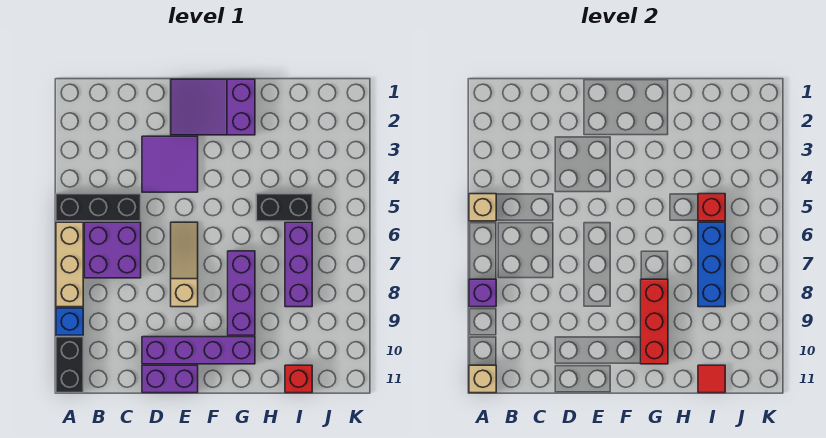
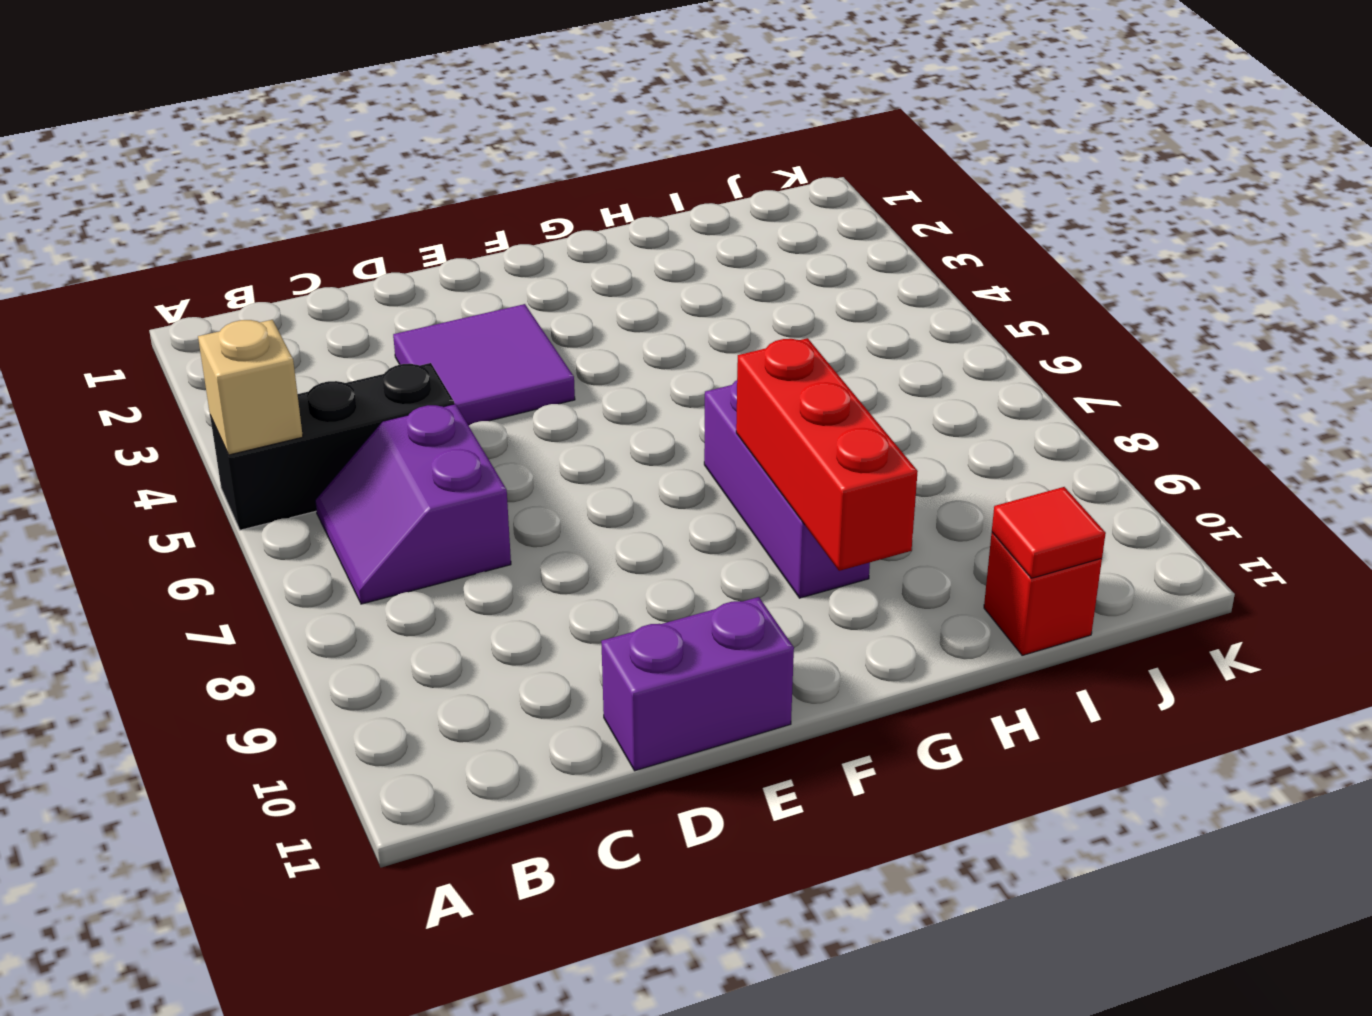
purple slope B6:C7 level 1 top C -> purple brick B6:C7 level 1
none -> tan brick A6:A8 level 1
none -> blue brick A9 level 1
none -> black brick A10:A11 level 1

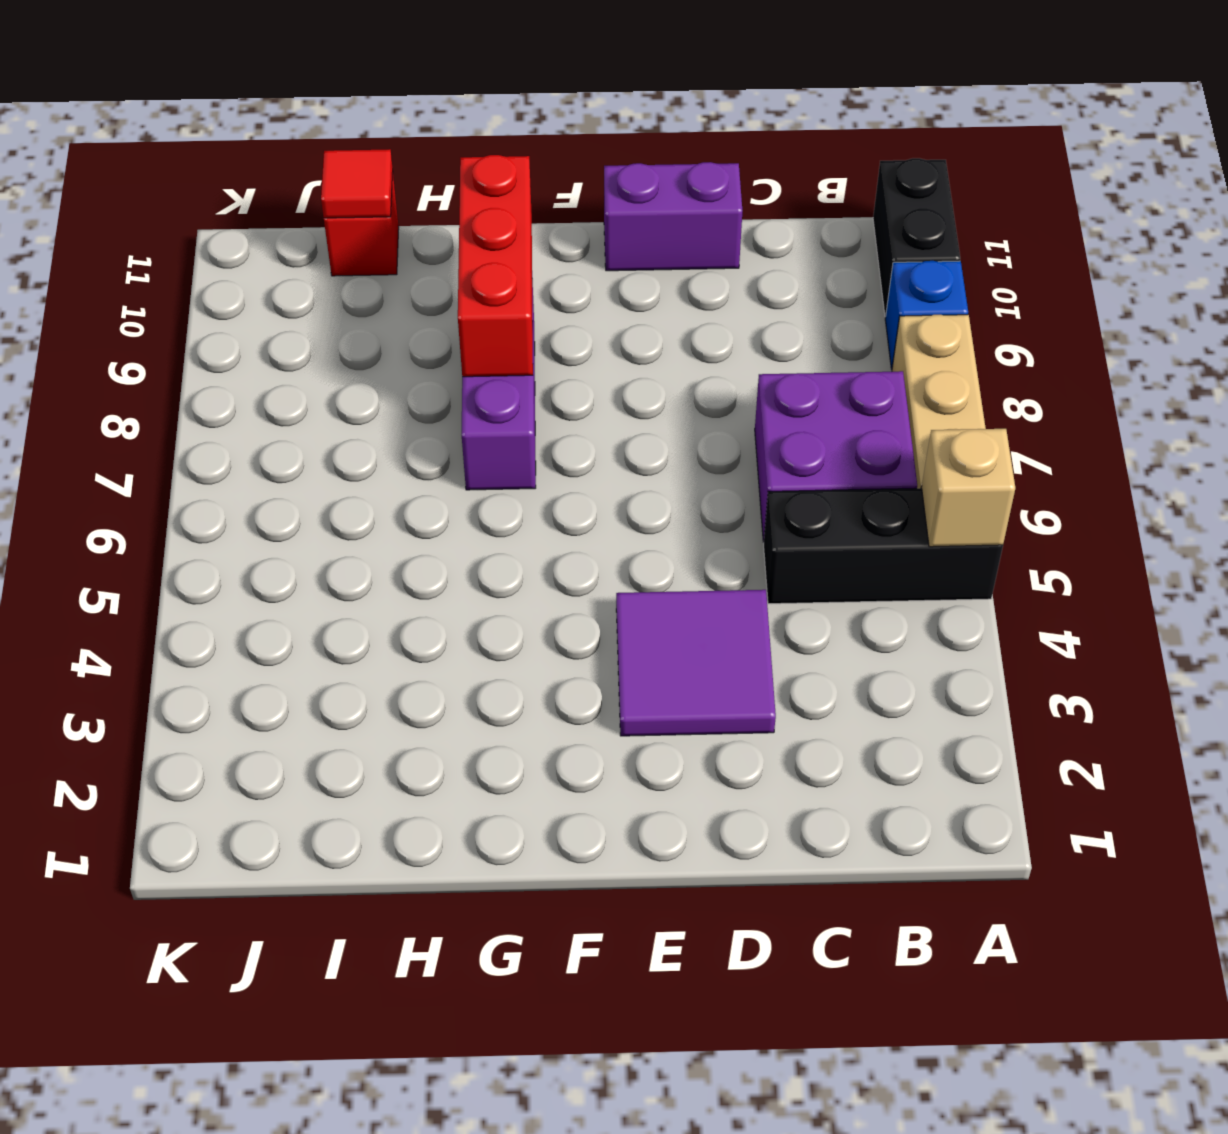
none -> purple brick D10:G10 level 1
none -> purple slope E1:G2 level 1 top G
none -> tan slope E6:E8 level 1 top 8

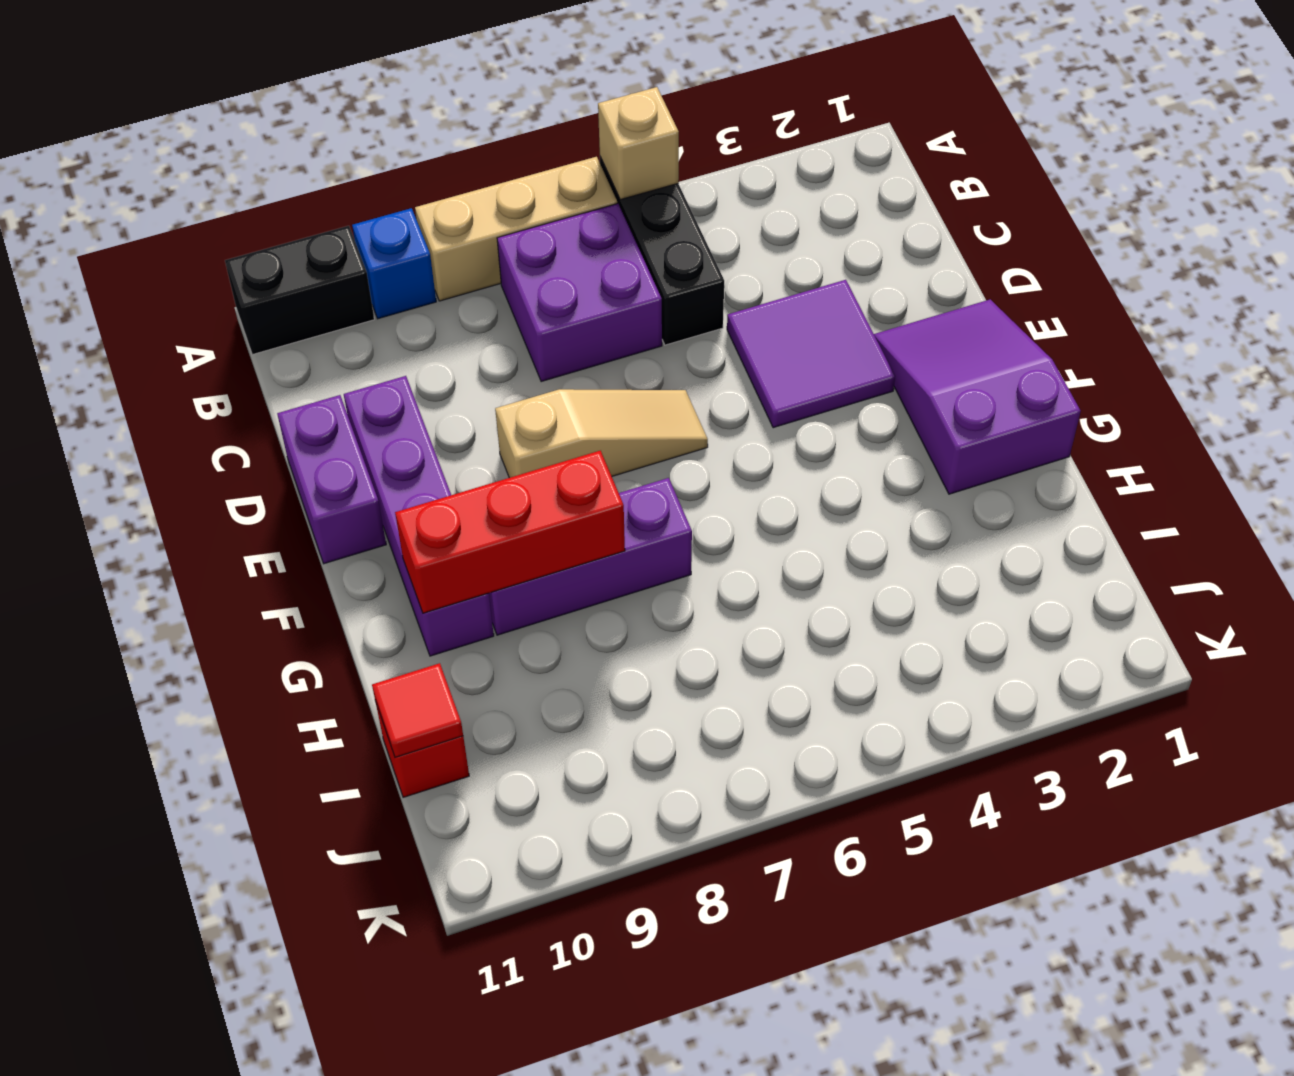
none -> black brick H5:I5 level 1
none -> purple brick I6:I8 level 1
none -> purple brick A8 level 2

